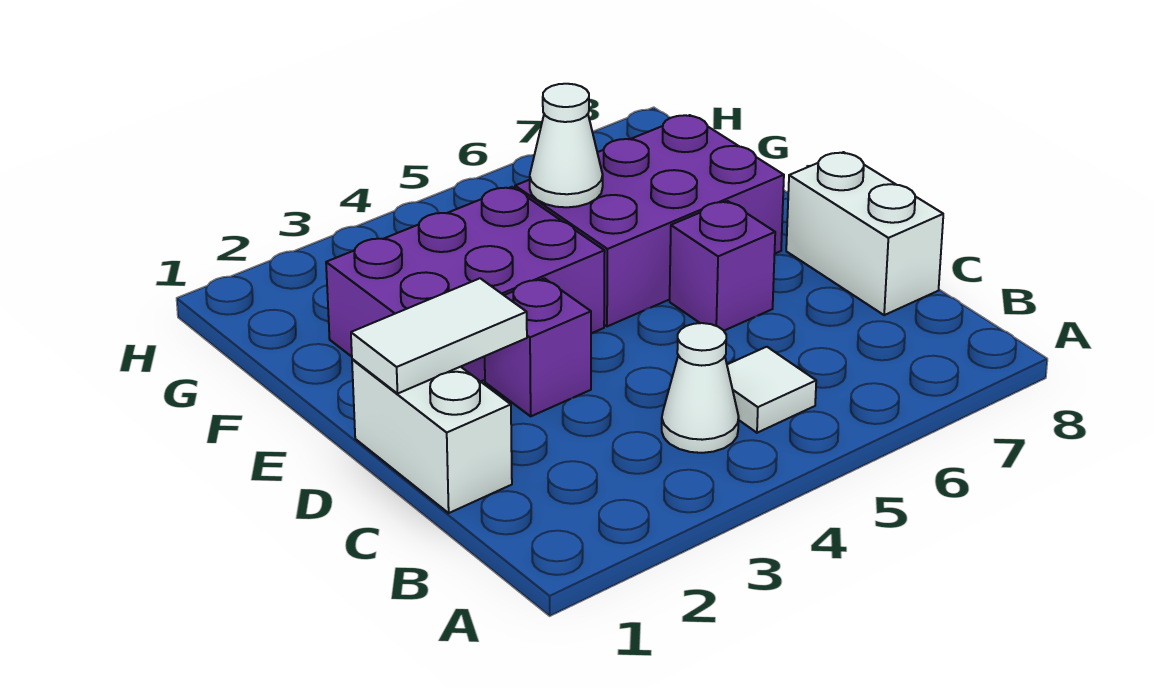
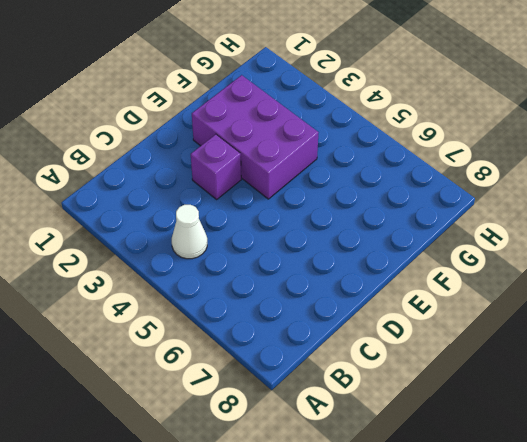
none -> white tile B5 level 1
none -> white brick C1:D1 level 1

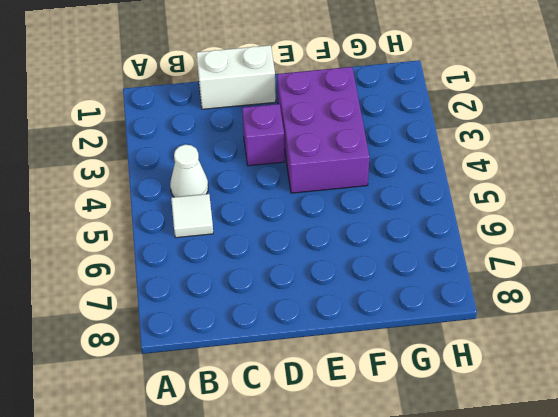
none -> white brick C8:D8 level 1
none -> purple brick D6 level 1

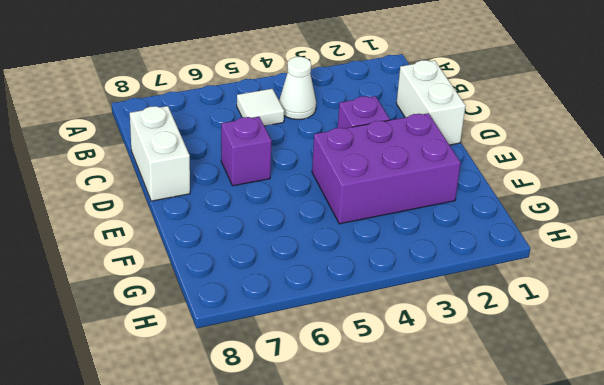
none -> purple brick E5:F7 level 1
none -> white tile D1:D2 level 2

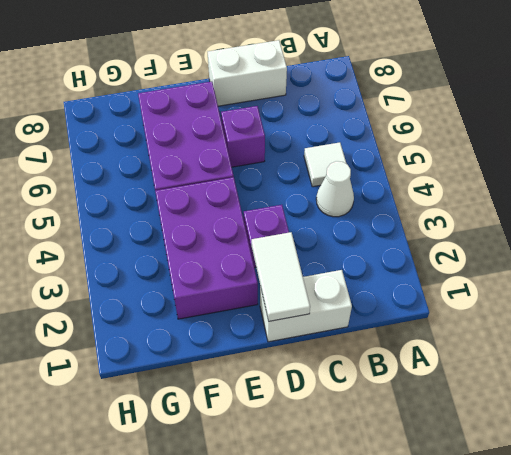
none -> white cone F5 level 2

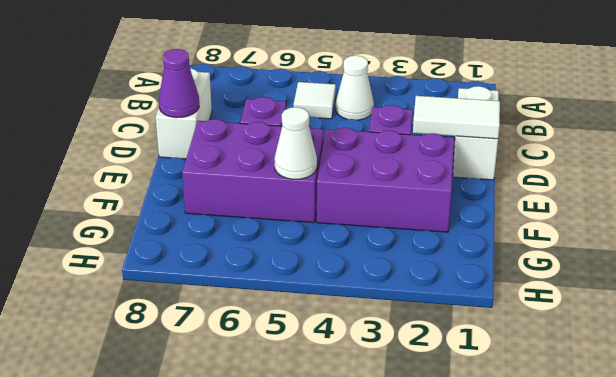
purple cone D8 level 2 -> none

